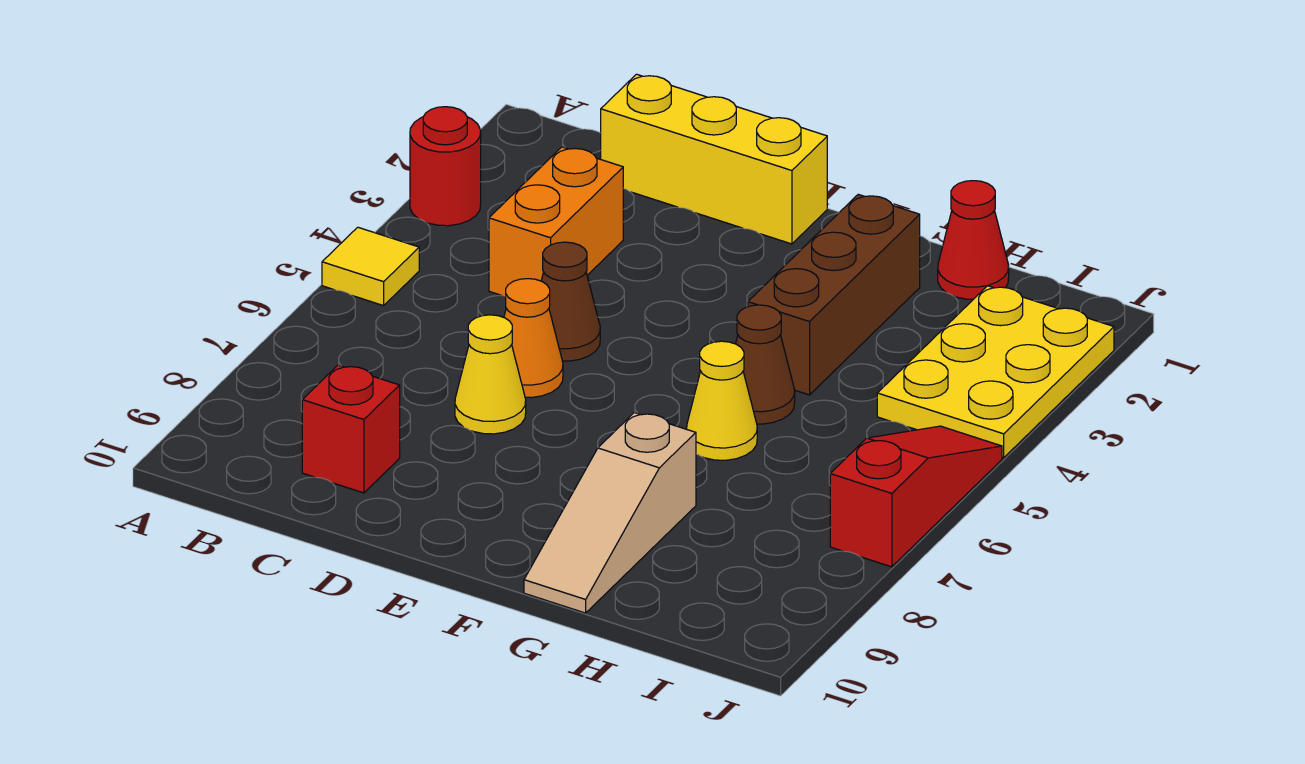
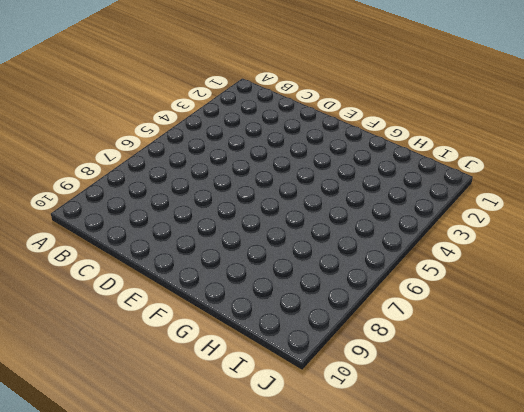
none -> red round brick A3 level 1
none -> yellow tile A5 level 1
none -> yellow brick C1:E1 level 1

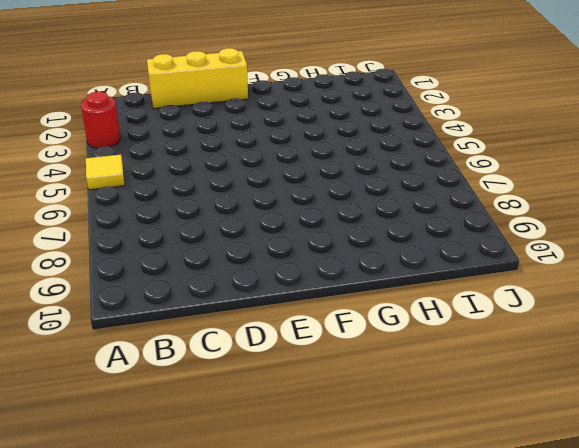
none -> orange brick C3:C4 level 1
none -> red brick C9 level 1
none -> brown cone D5 level 1

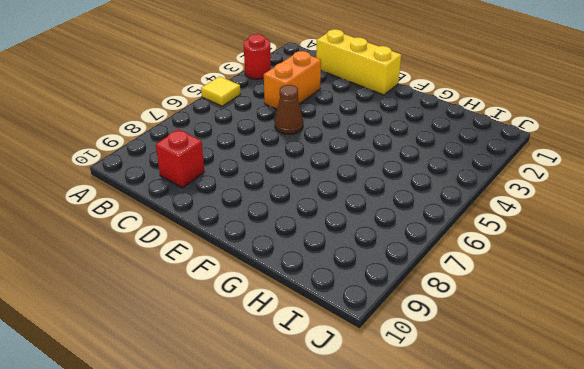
none -> orange cone D6 level 1
none -> yellow cone D7 level 1
none -> brown brick G2:G4 level 1

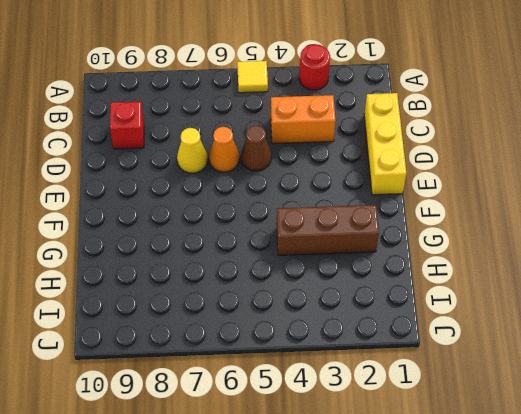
none -> brown cone G5 level 1
none -> yellow cone G6 level 1
none -> tan slope G8:G10 level 1 top 8

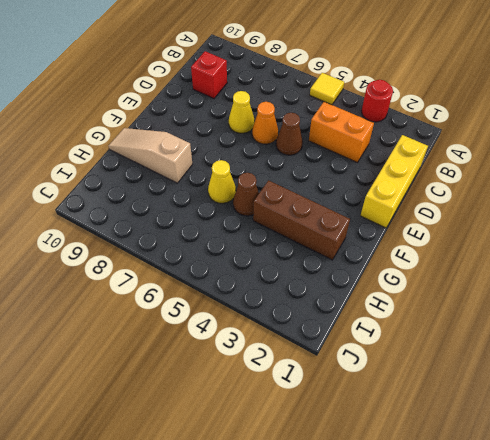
none -> red cone H1 level 1
none -> yellow plate I2:J4 level 1
none -> red slope J5:J7 level 1 top 7

